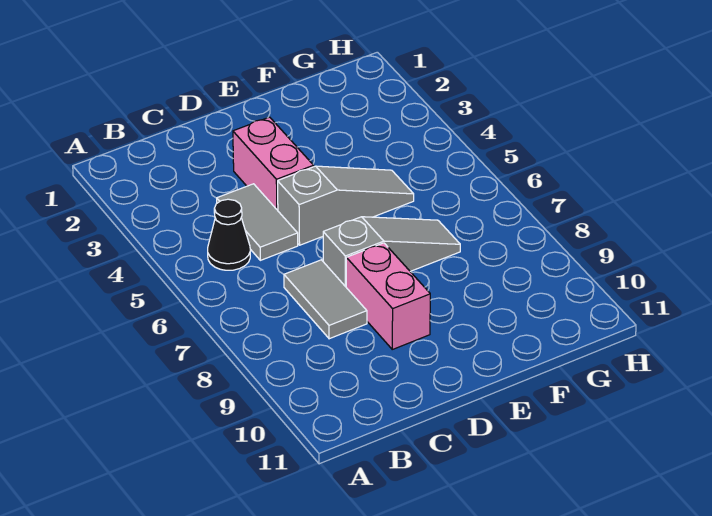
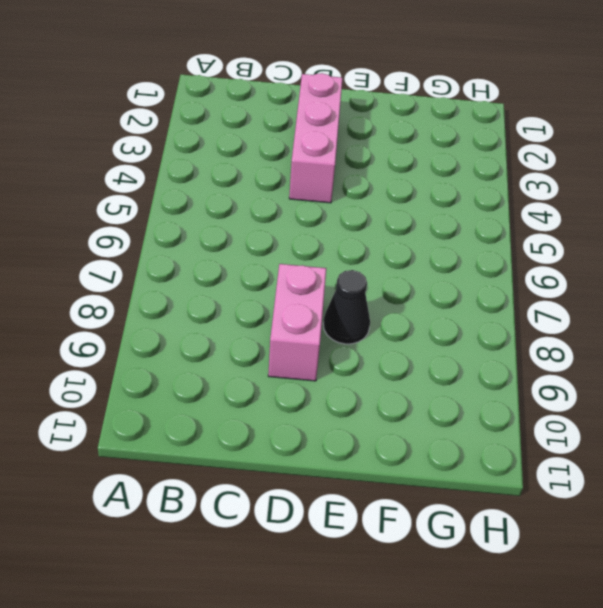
pink brick D2:D4 level 1 -> pink brick D3:D4 level 1
black cone E8 level 1 -> black cone B5 level 1
none -> grey tile C4:C5 level 1
none -> grey tile C7:C8 level 1

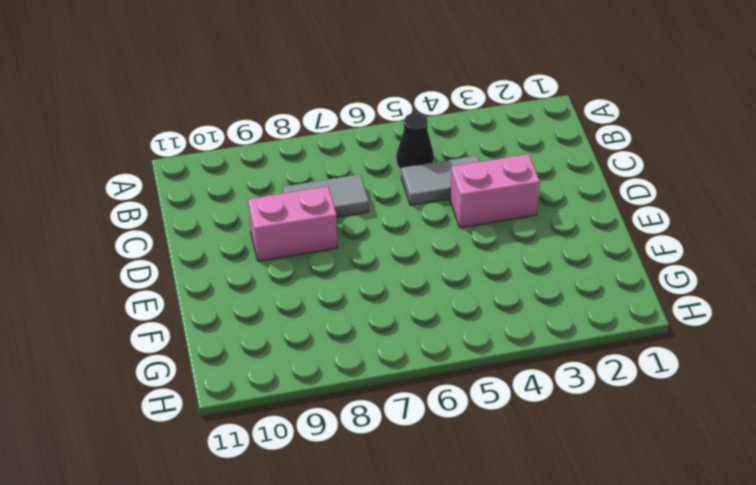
none -> grey slope D5:F5 level 1 top D
none -> grey slope D7:F7 level 1 top D

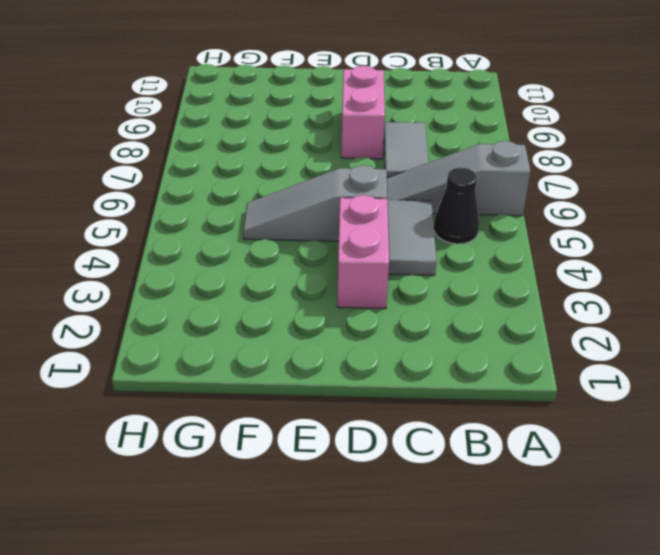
grey slope A6:C6 level 1 top A -> grey slope D7:F7 level 1 top D

